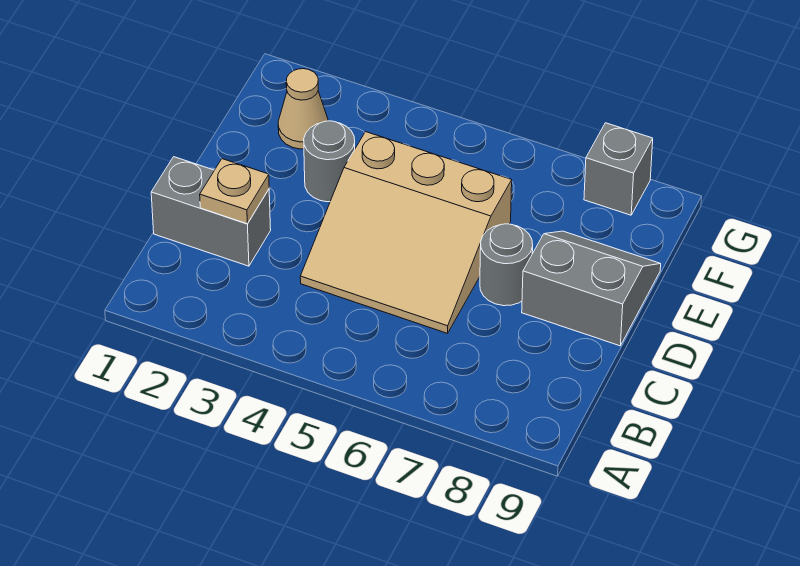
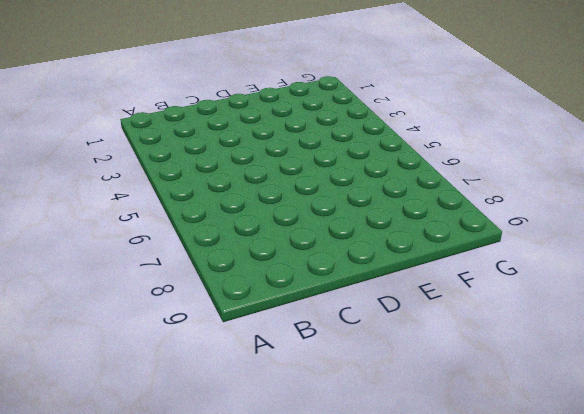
none -> grey brick C1:C2 level 1
none -> tan slope C4:E6 level 1 top E

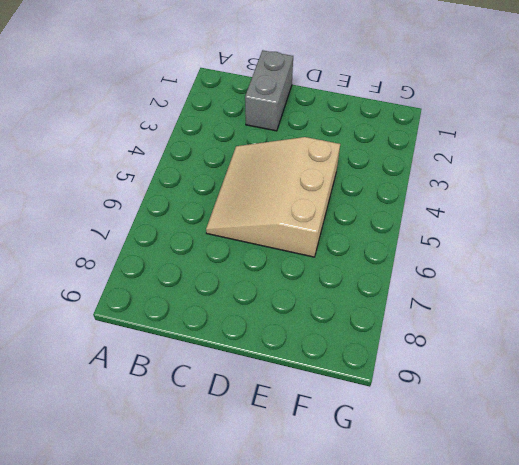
none -> grey round brick D7 level 1
none -> grey slope D8:E9 level 1 top D

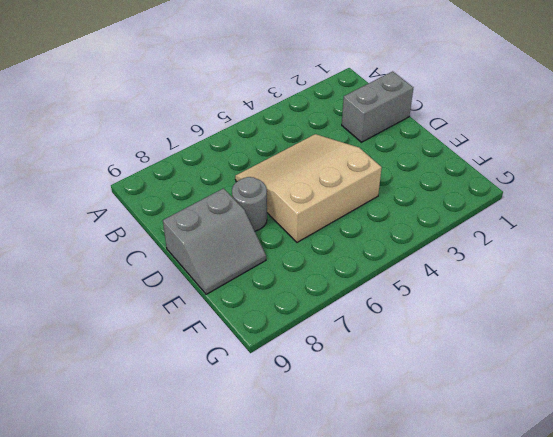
none -> grey round brick E3 level 1
none -> tan cone F2 level 1

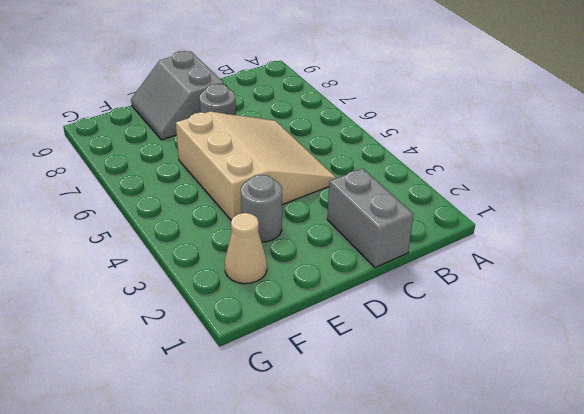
none -> grey brick G8 level 1
none -> tan plate C2 level 2

